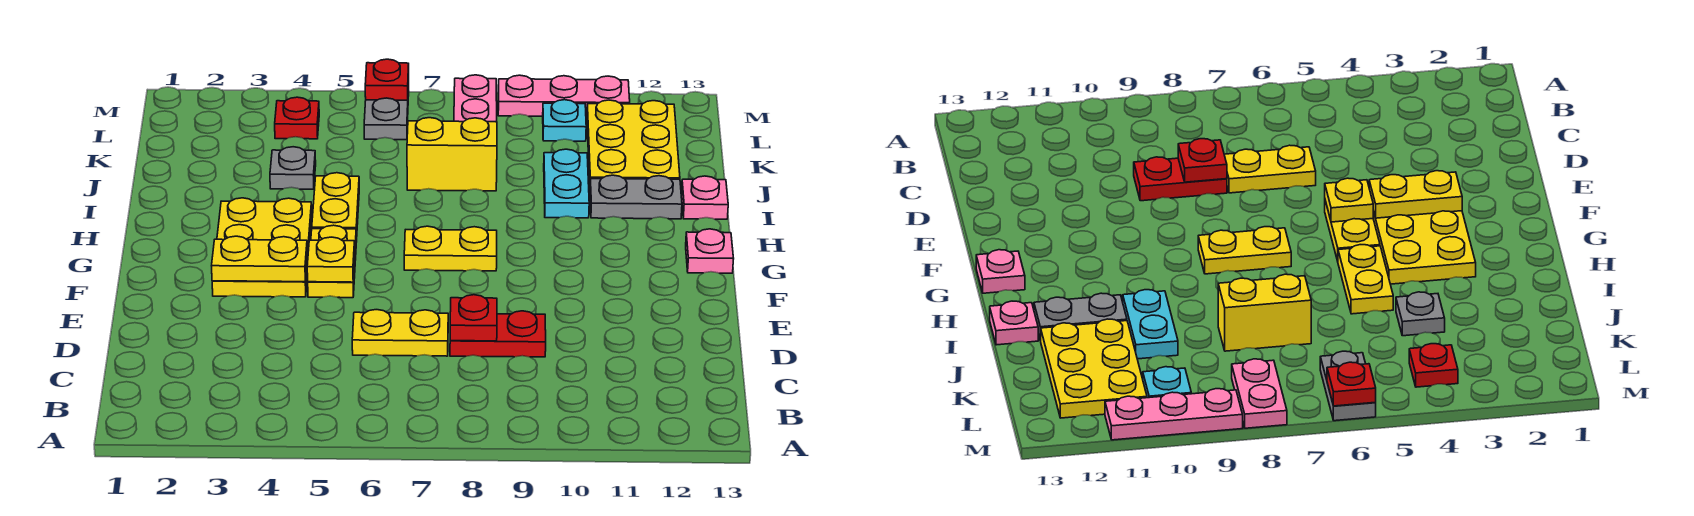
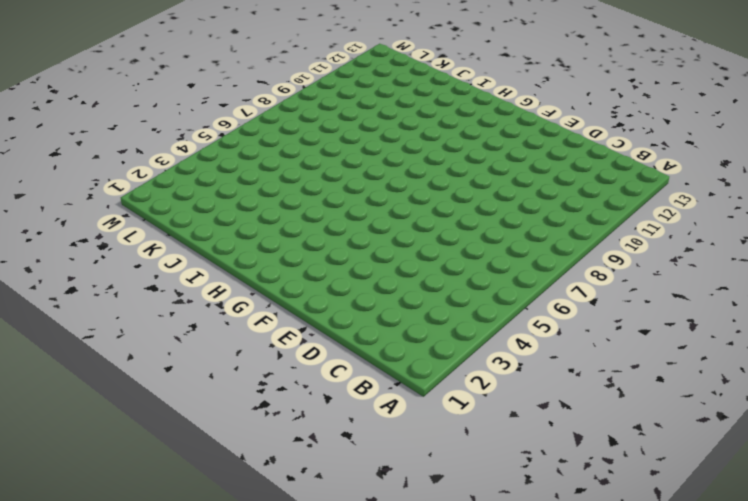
none -> yellow plate D6:D7 level 1
none -> red plate D8:D9 level 1
none -> yellow plate F3:H4 level 1

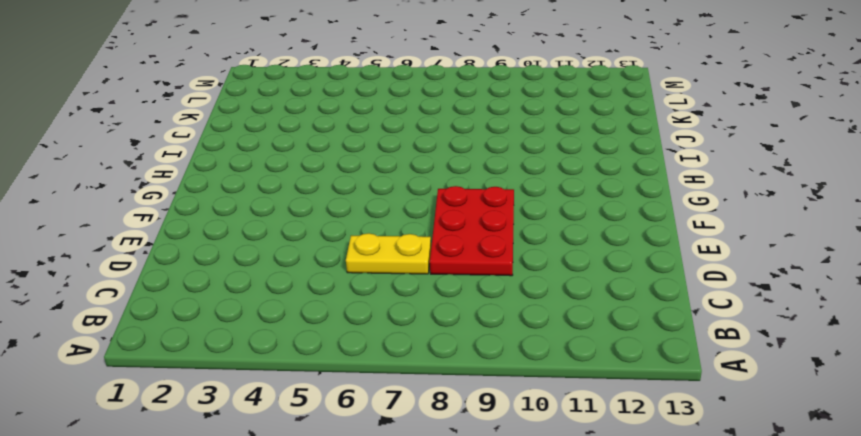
red plate D8:F9 level 1 -> red plate D8:D9 level 1
none -> yellow plate F3:H4 level 1
none -> yellow plate F5:G5 level 1
none -> yellow plate G7:G8 level 1

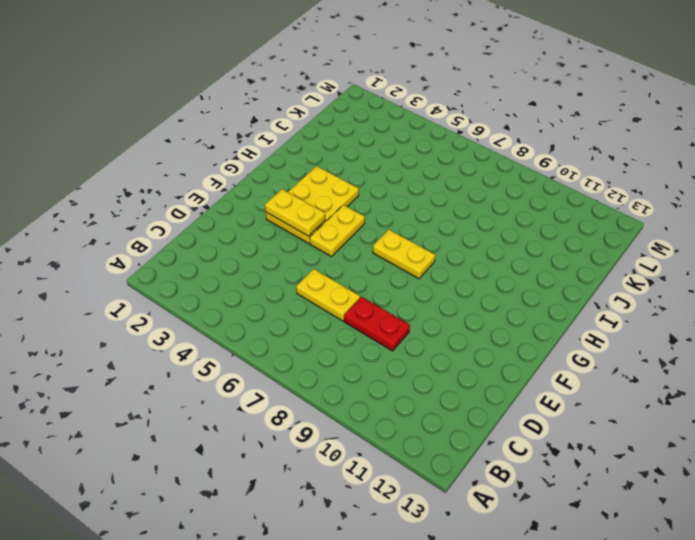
none -> pink plate G13 level 1
none -> yellow plate H5:I5 level 1
none -> cyan plate I10:J10 level 1

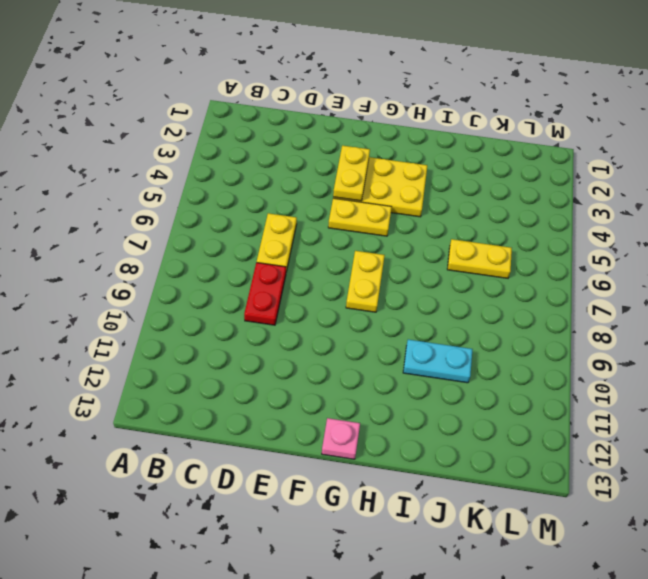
yellow plate J6:K6 level 1 -> yellow plate H5:I5 level 1
none -> grey plate I11:I12 level 1
none -> pink plate I13 level 1
none -> grey plate J4 level 1

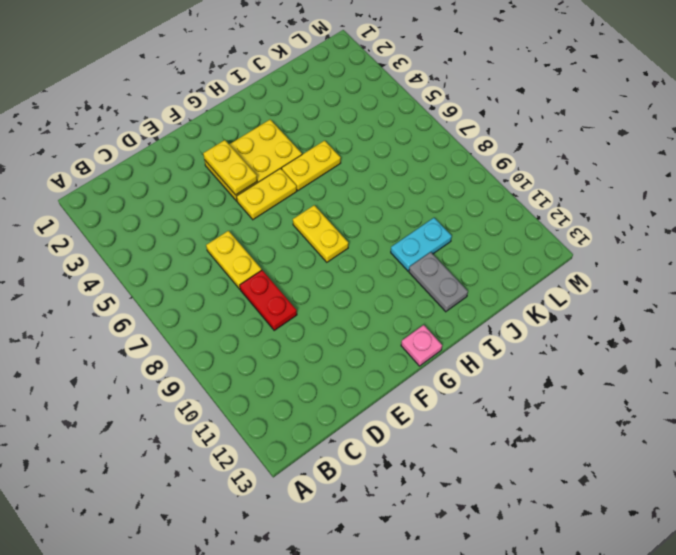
none -> pink plate I13 level 1
none -> grey plate J4 level 1
none -> yellow brick J7:J8 level 1

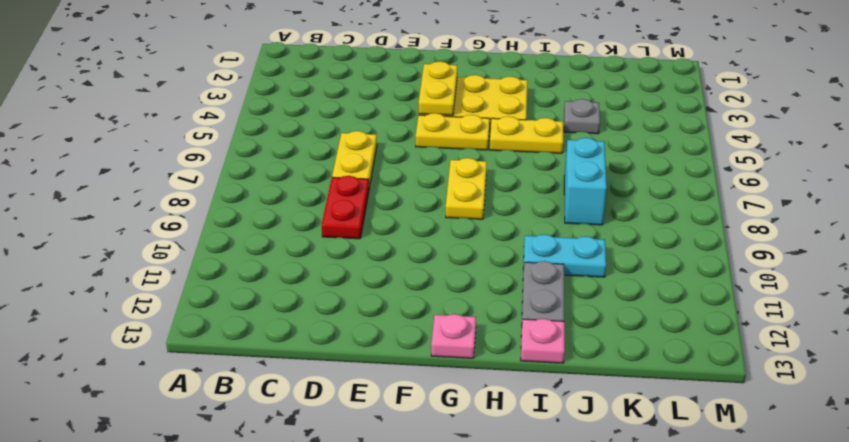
cyan brick J7:J8 level 1 -> yellow brick J7:J8 level 1
none -> yellow plate J11:L12 level 1
none -> red plate L4 level 1
none -> grey plate L6:M6 level 1

